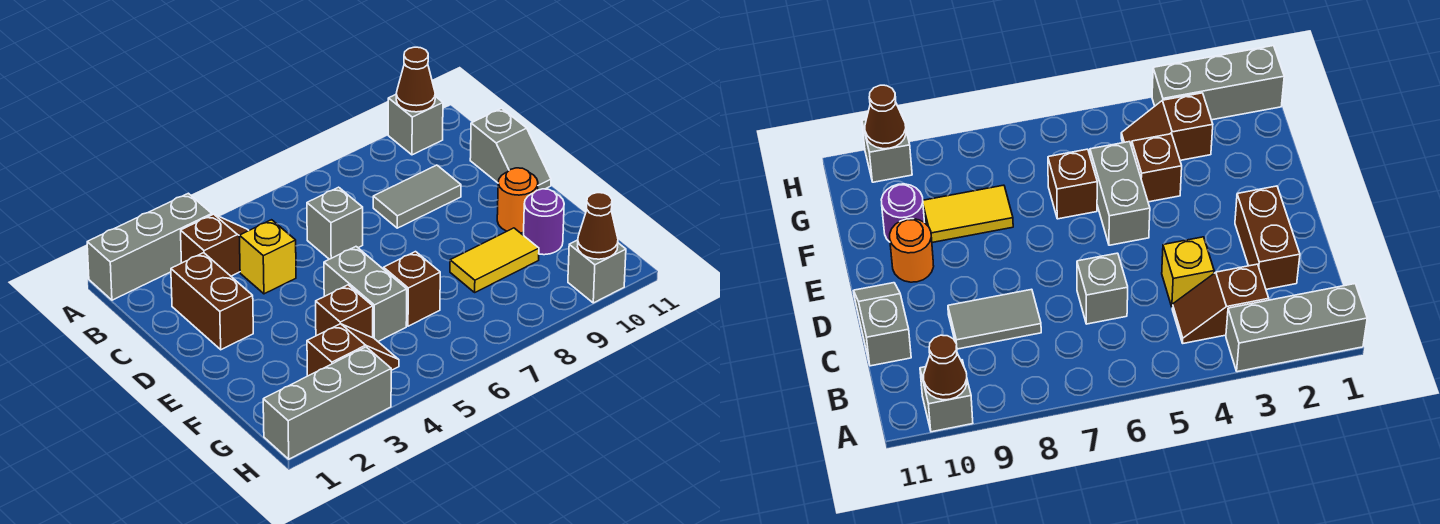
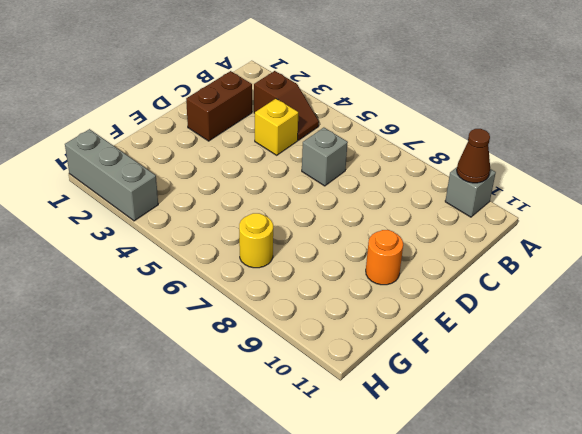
yellow round brick G7 level 1 -> none
none -> grey brick A1:A3 level 1
none -> grey tile C8:C9 level 1
none -> grey slope C11:D11 level 1 top C

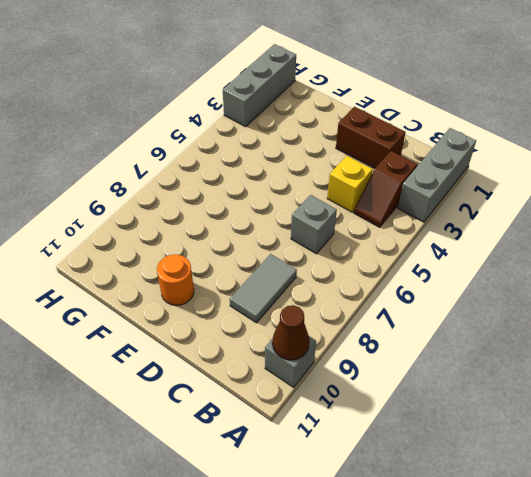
none -> grey slope C11:D11 level 1 top C
none -> grey brick E5:F5 level 1
none -> brown brick F4 level 1

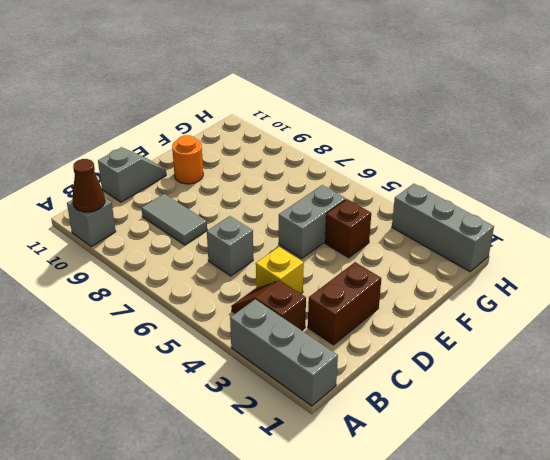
none -> brown brick F6 level 1
none -> yellow tile F8:F9 level 1
none -> purple round brick F10 level 1

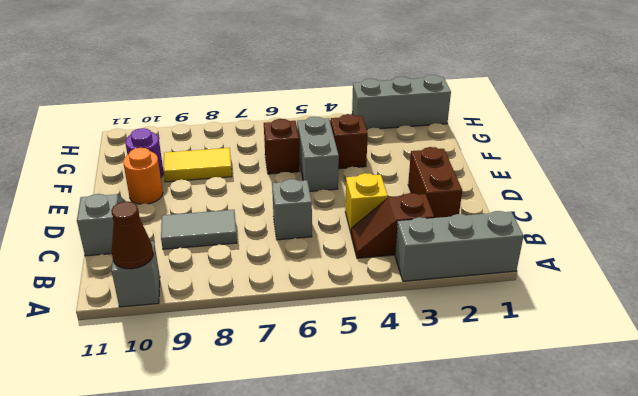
none -> brown slope G3:G4 level 1 top 3
none -> grey brick H10 level 1
none -> brown cone H10 level 2

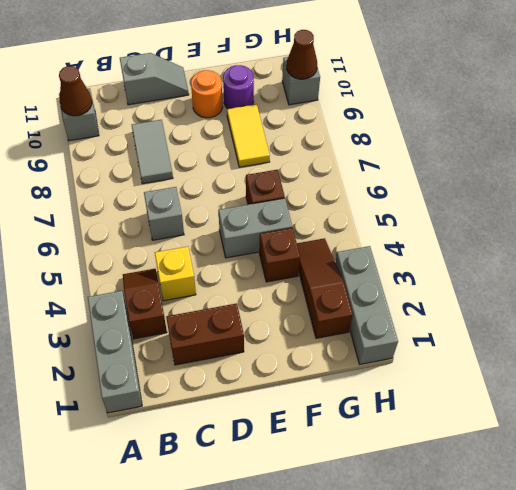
brown slope G2:G4 level 1 top 2 -> brown slope G3:G4 level 1 top 3

